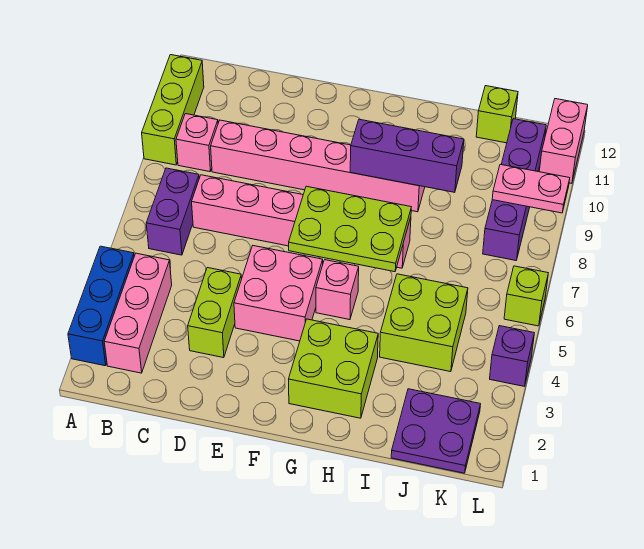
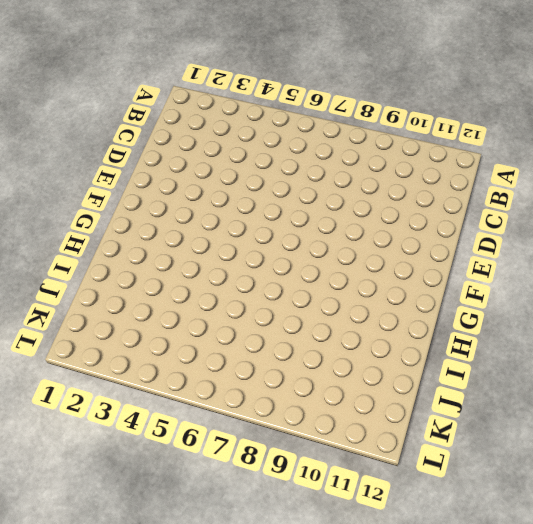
none -> blue brick A2:A4 level 1
none -> lime brick A9:A11 level 1
none -> pink brick B2:B4 level 1

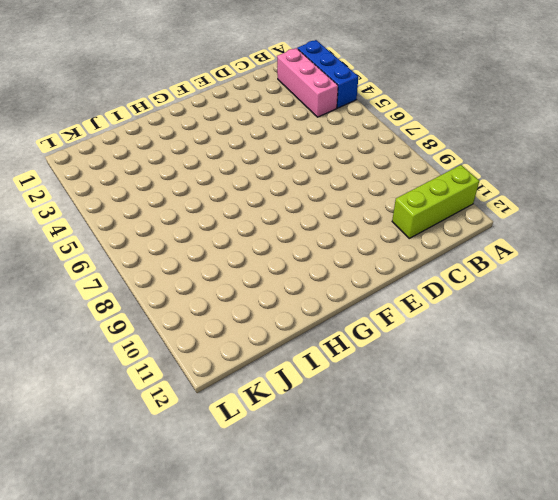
lime brick A11:C11 level 1 -> lime brick A9:A11 level 1
none -> purple brick B6:B7 level 1
none -> pink brick B9 level 1
none -> pink brick C7:H7 level 1

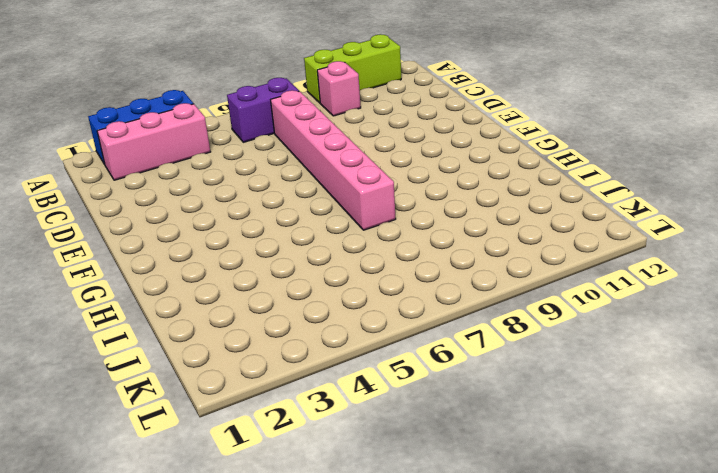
none -> pink brick C9:H9 level 1
none -> lime brick D3:D4 level 1
none -> pink brick E4:F5 level 1

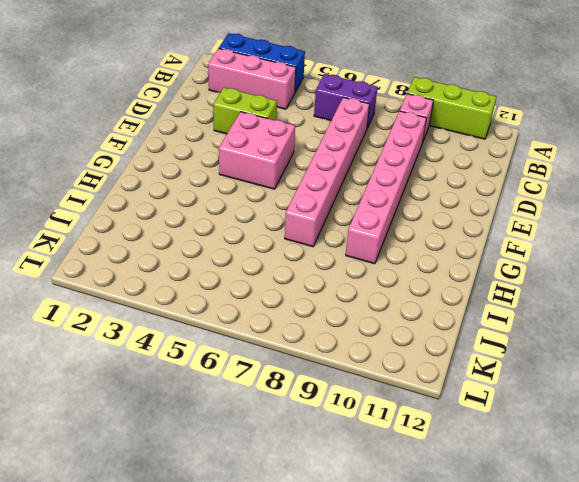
none -> lime brick G2:H3 level 1
none -> pink brick G5 level 1
none -> lime brick I4:J5 level 1

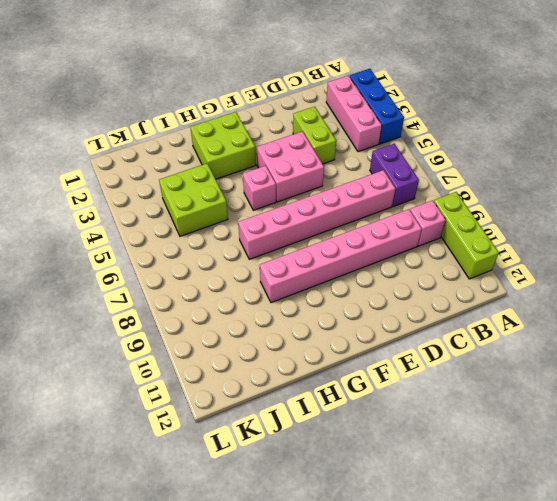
none -> purple plate J1:K2 level 1
none -> lime brick J12 level 1
none -> purple brick K8:K11 level 1

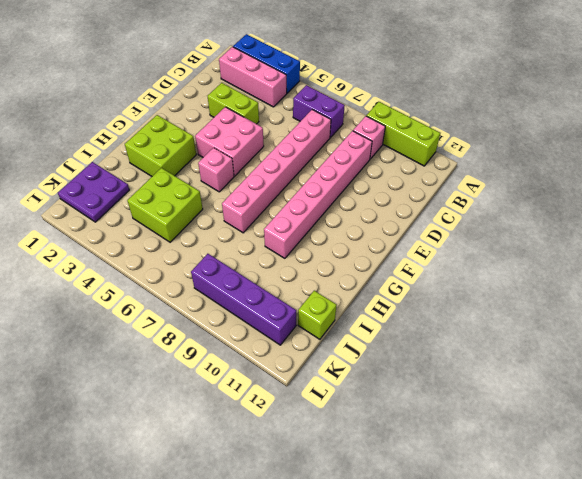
none -> purple brick L4 level 1
none -> lime brick L6 level 1
none -> pink brick L11:L12 level 1

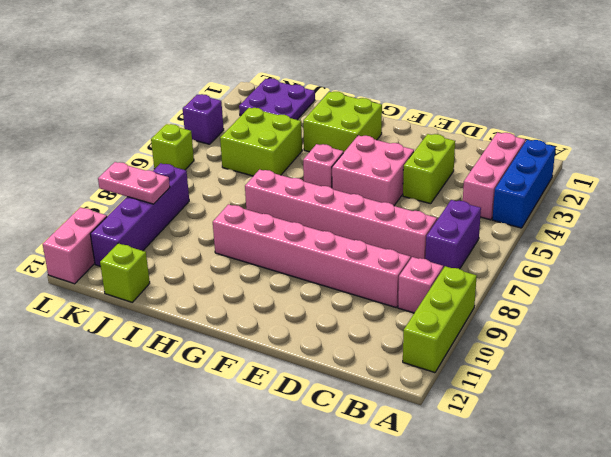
none -> lime plate F6:H7 level 2
none -> purple brick G9:I9 level 2

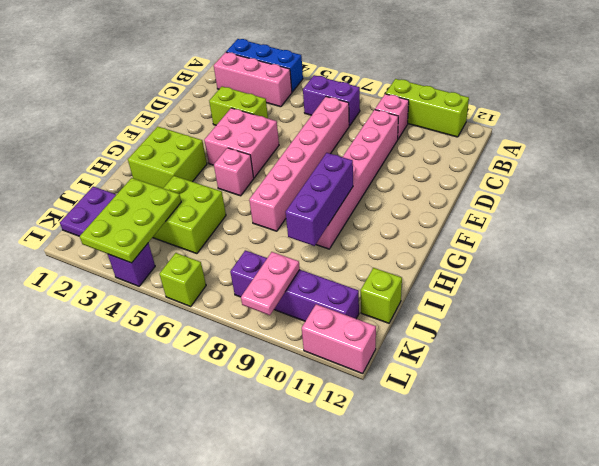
lime plate J3:L4 level 2 -> lime plate F6:H7 level 2

